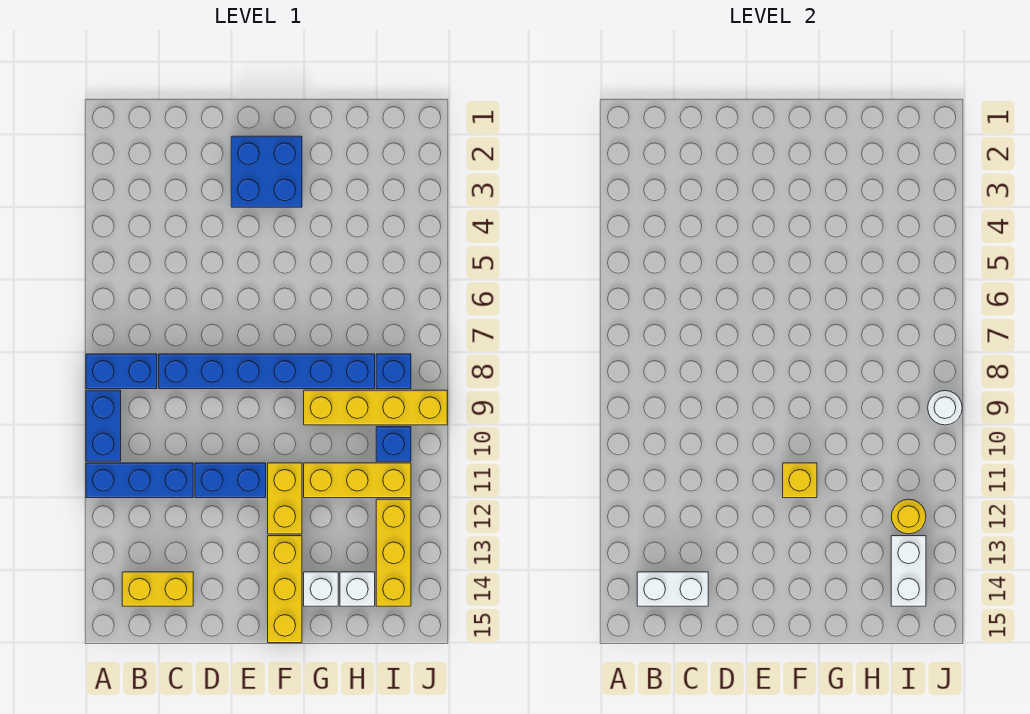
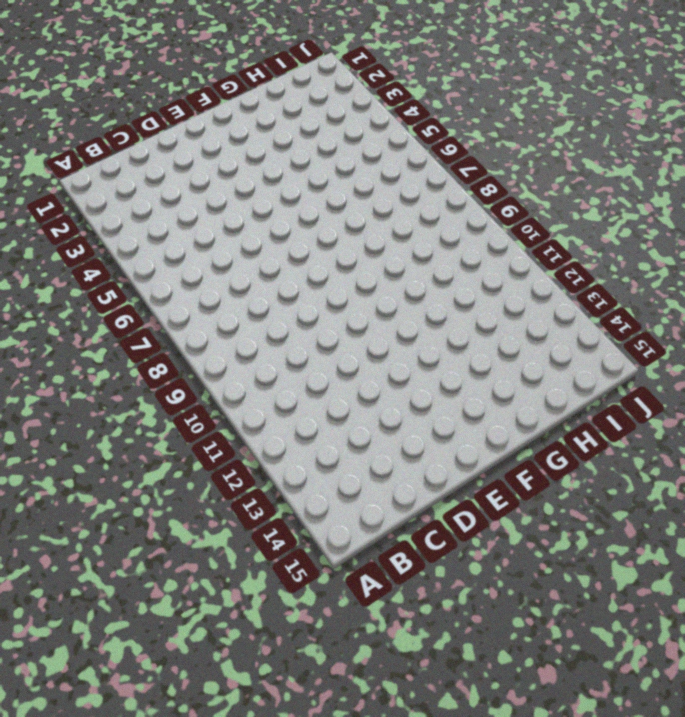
none -> blue brick A8:B8 level 1
none -> blue brick A9:A10 level 1
none -> blue brick A11:C11 level 1

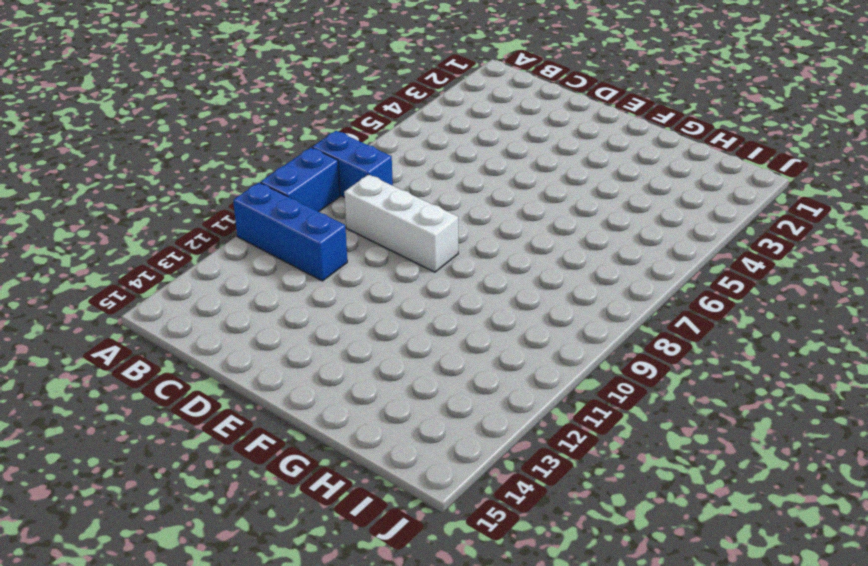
white brick C9:E9 level 1 -> none
none -> yellow brick B14:C14 level 1
none -> blue brick C8:H8 level 1
none -> blue brick D11:E11 level 1

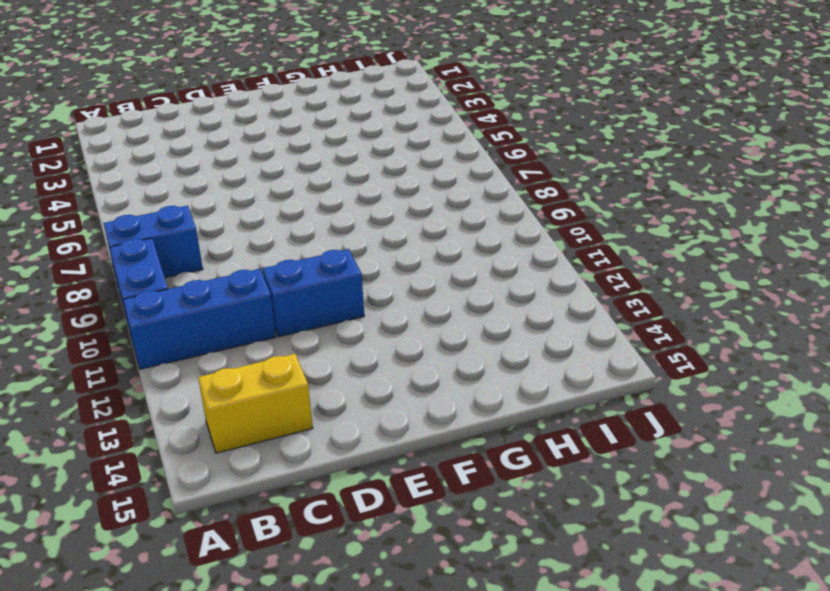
none -> blue brick C8:H8 level 1
none -> blue brick E2:F3 level 1
none -> yellow brick F11:F12 level 1

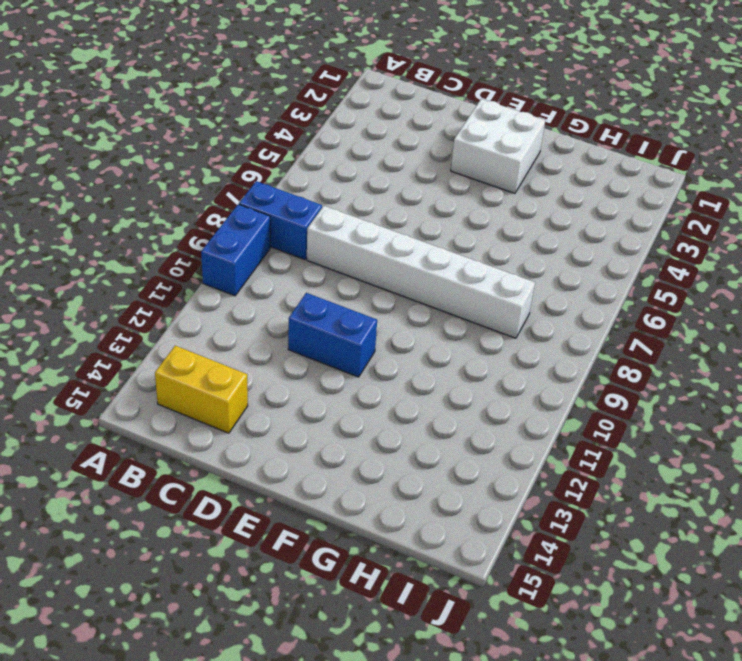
white brick C8:H8 level 1 -> blue brick C8:H8 level 1
white brick E2:F3 level 1 -> blue brick E2:F3 level 1
none -> blue brick A11:C11 level 1
none -> yellow brick F11:F12 level 1
none -> yellow brick F13:F15 level 1

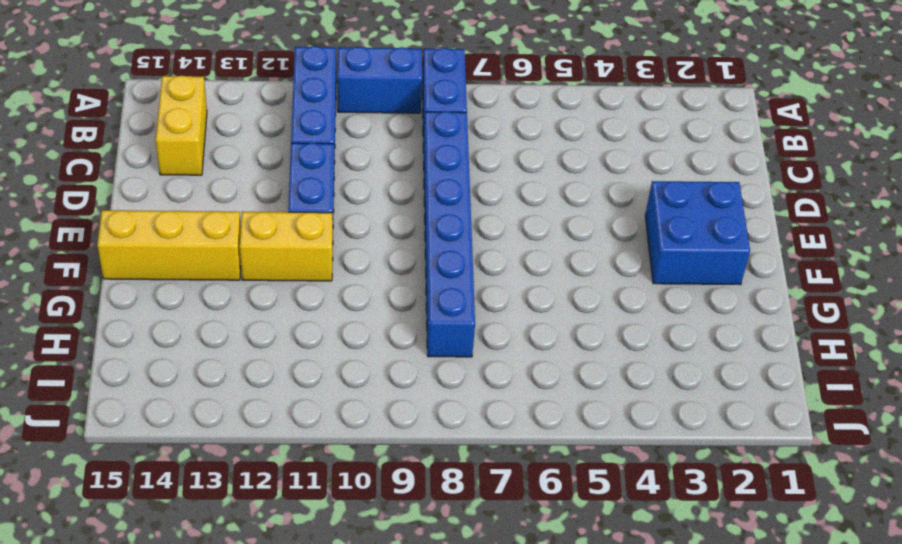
none -> yellow brick G9:J9 level 1
none -> yellow brick G11:I11 level 1
none -> white brick G14 level 1

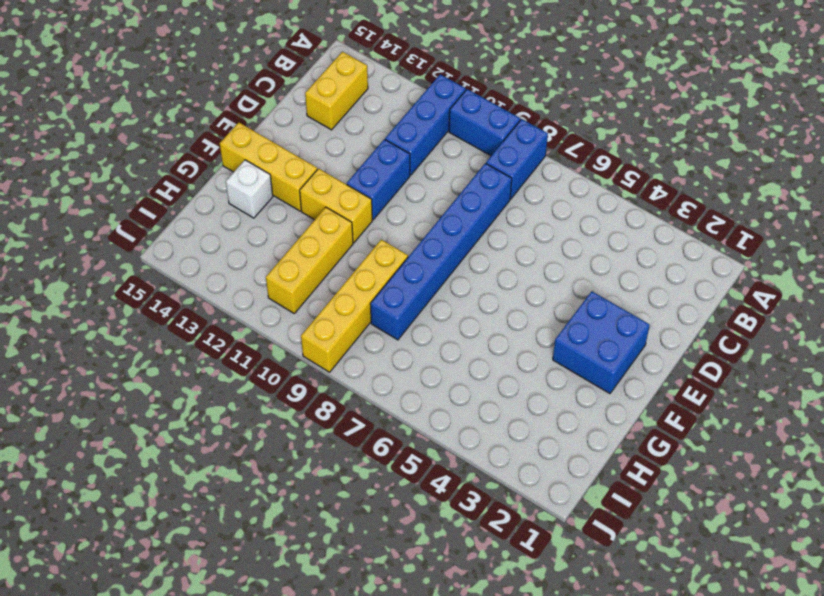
none -> white brick H14 level 1
none -> blue brick I8 level 1
none -> blue brick I10 level 1

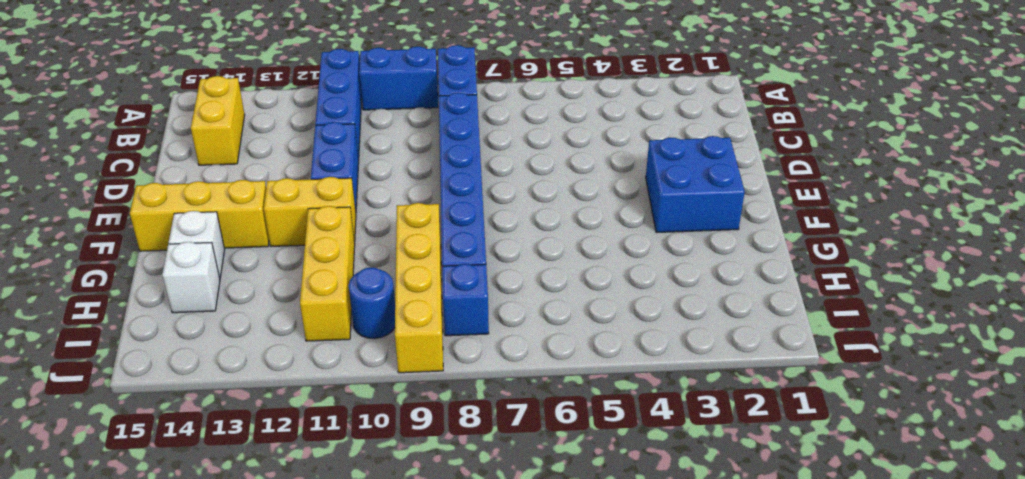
blue round brick I10 level 1 -> blue brick I10 level 1
none -> yellow brick I12:I14 level 1
none -> white brick B14:C14 level 2
none -> yellow brick F11 level 2

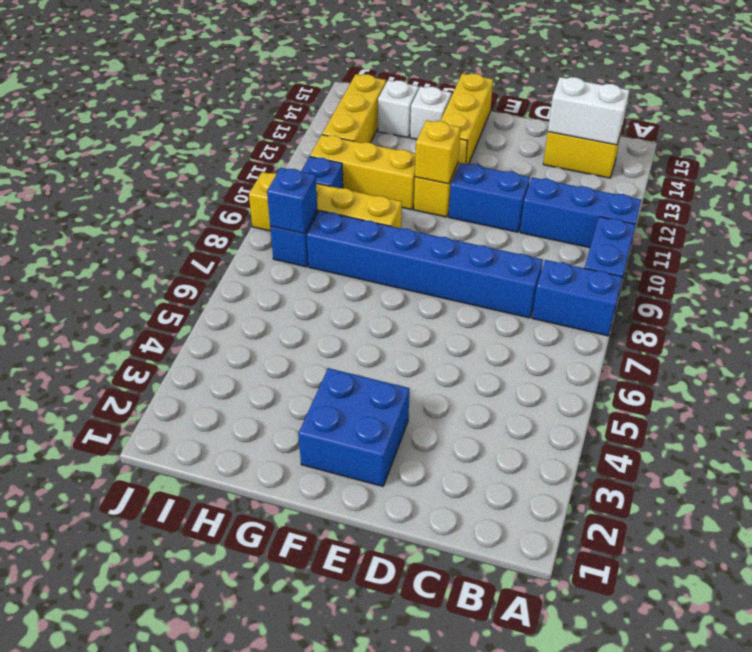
blue brick I8 level 2 -> none
none -> yellow round brick I12 level 2
none -> white brick I13:I14 level 2
none -> white round brick J9 level 2

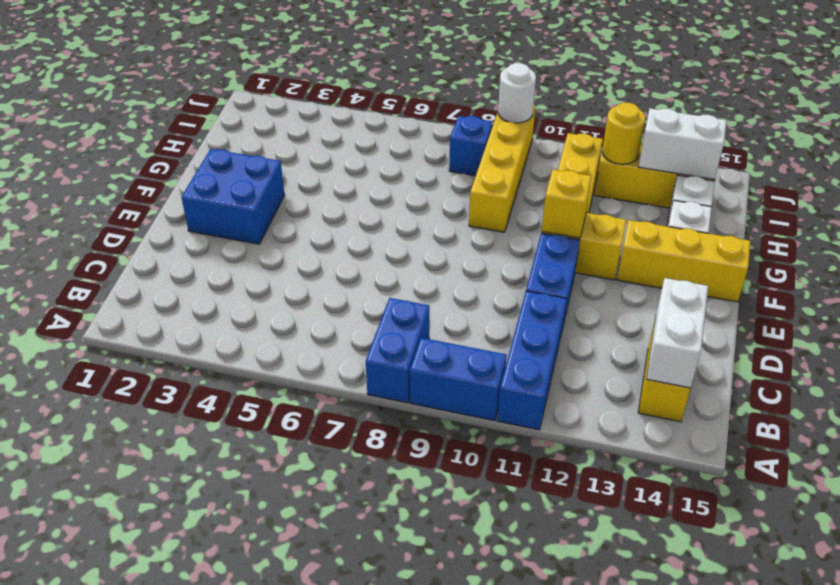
none -> blue brick C8:H8 level 1
none -> blue brick I10 level 1

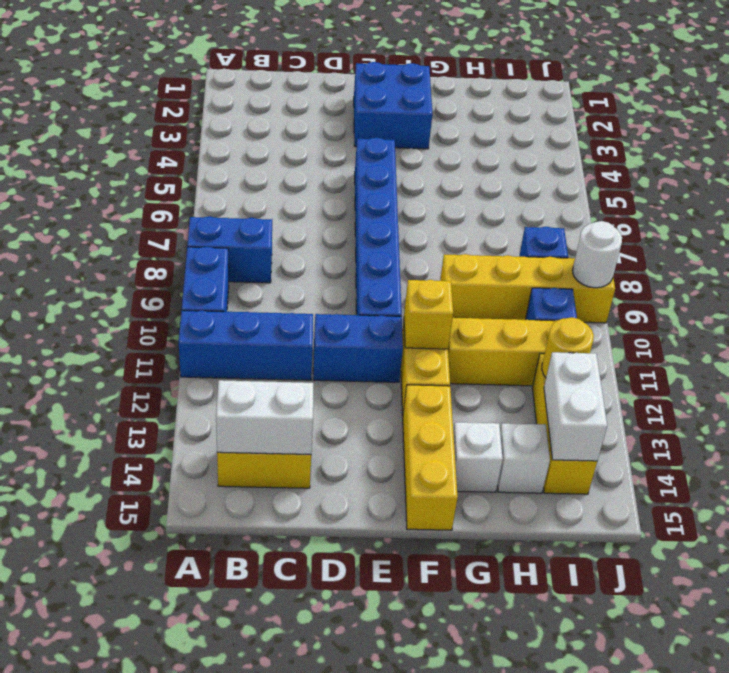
blue brick E5:E10 level 1 -> blue brick C8:H8 level 1

